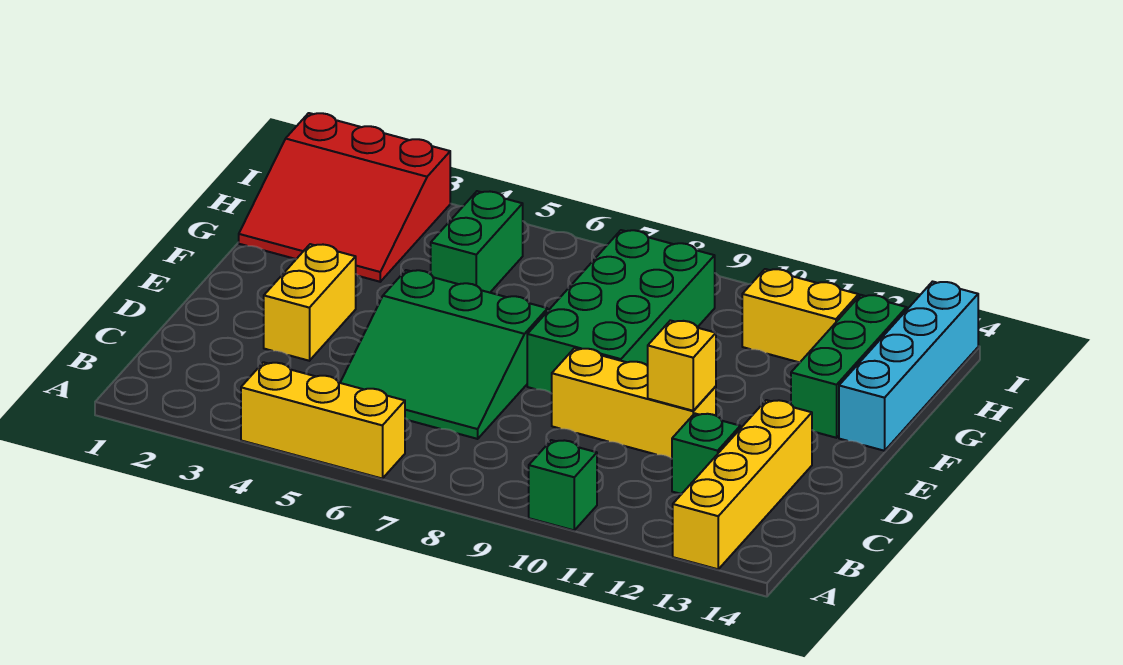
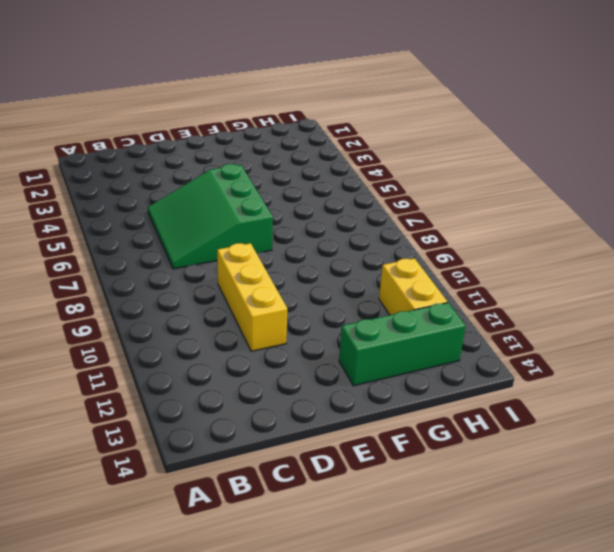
none -> yellow brick A4:A6 level 1
none -> green brick A10 level 1
none -> yellow brick A13:D13 level 1

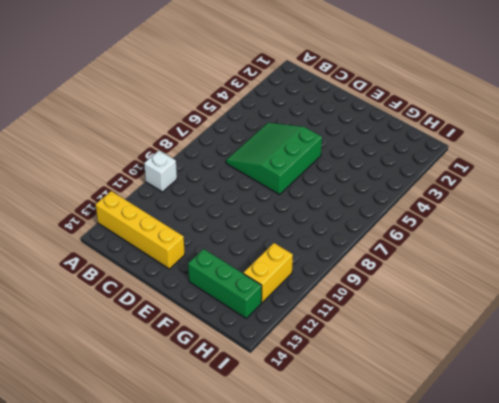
white brick A10 level 1 -> green brick A10 level 1
none -> yellow brick A4:A6 level 1
none -> green brick C12 level 1
none -> yellow brick D3:E3 level 1

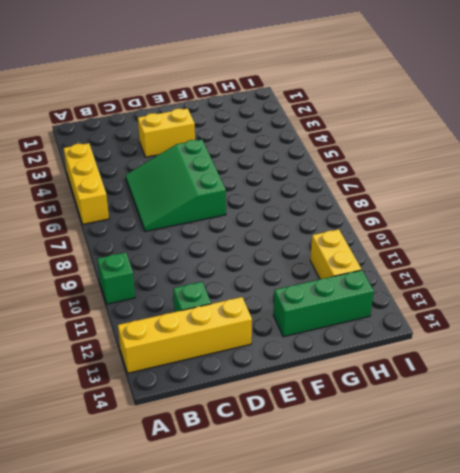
none -> yellow brick D9:D11 level 1
none -> green brick E8:H9 level 1
none -> cyan brick F14:I14 level 1

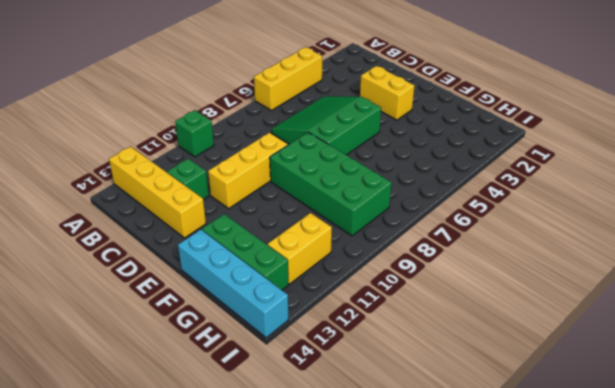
none -> red slope G1:I3 level 1 top I
none -> green brick G5:H5 level 1
none -> yellow brick D11 level 2

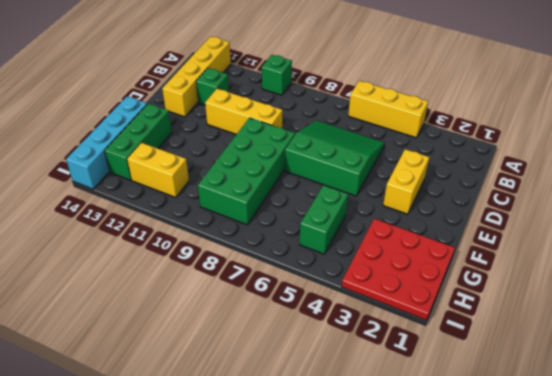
red plate G1:I3 level 1 -> red slope G1:I3 level 1 top I
none -> yellow brick D11 level 2

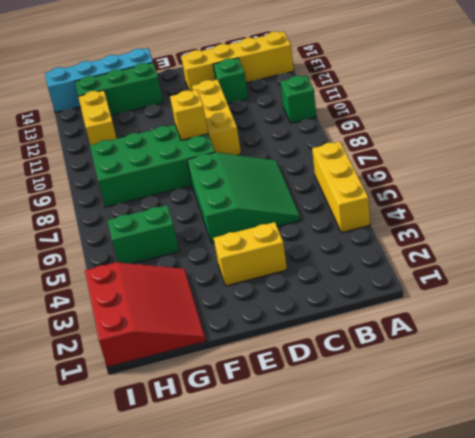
yellow brick E9 level 2 -> yellow brick D11 level 2

